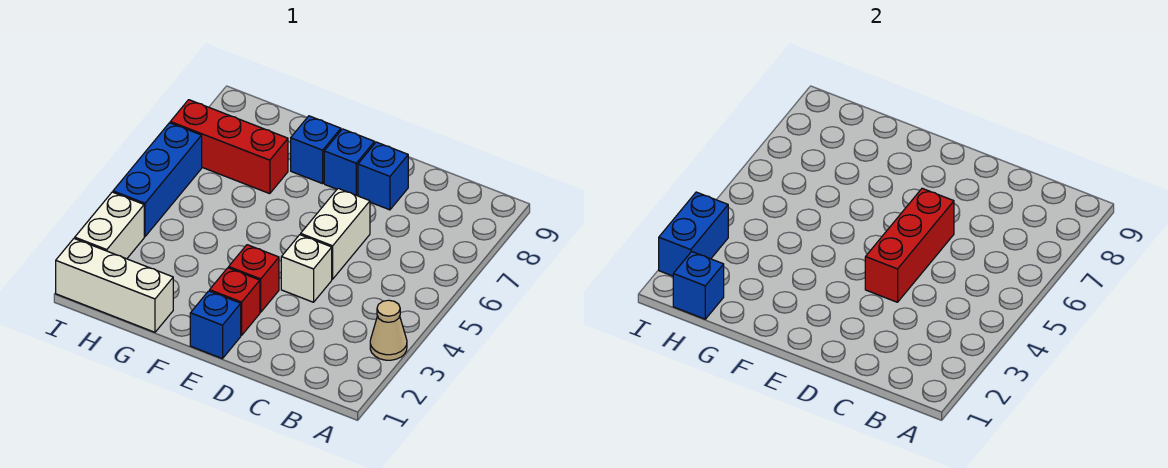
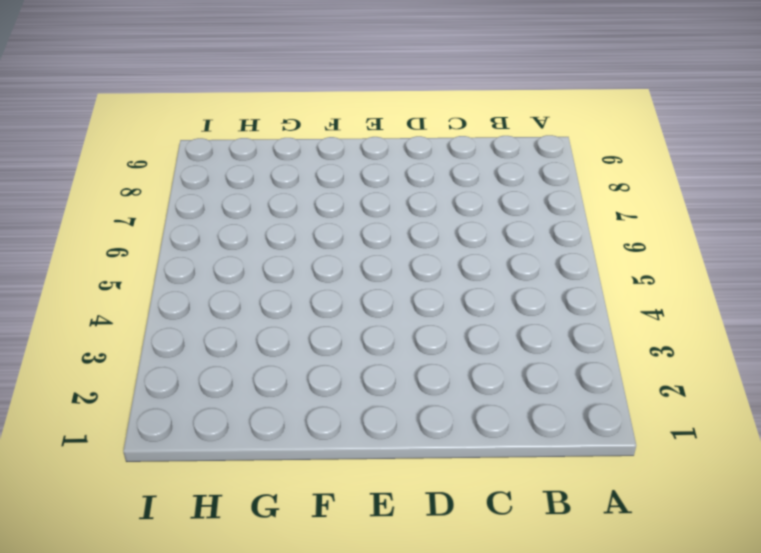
none -> tan cone A3 level 1
none -> white brick D4 level 1
none -> white brick D5:D6 level 1

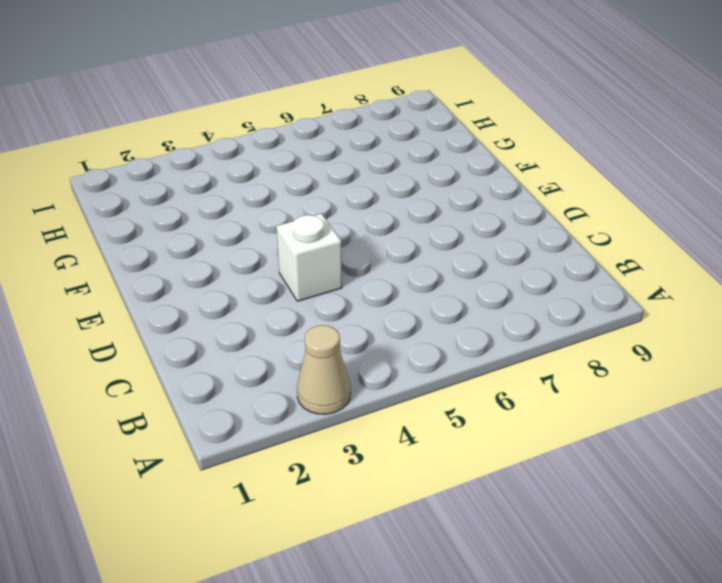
none -> white brick D5:D6 level 1
none -> blue brick D8 level 1
none -> blue brick E1 level 1

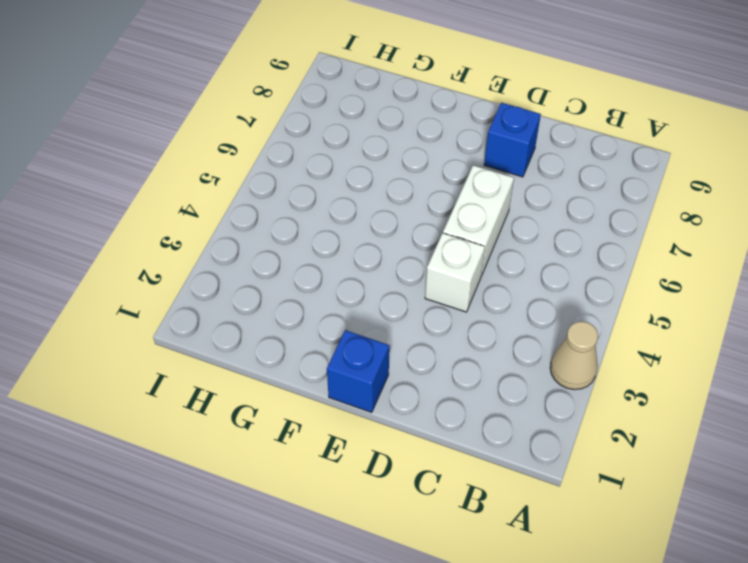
none -> red brick E2 level 1
none -> red brick E3 level 1
none -> blue brick E8 level 1

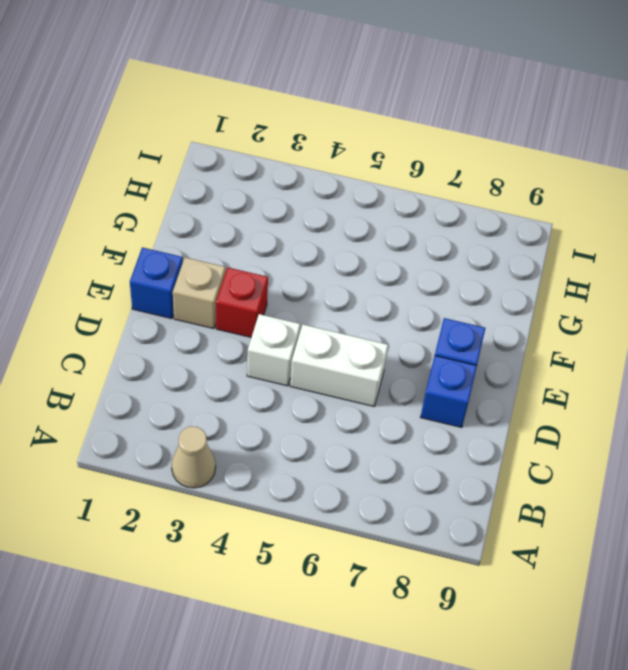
tan brick E2 level 1 -> red brick E2 level 1
none -> blue brick F8 level 1
none -> white brick G1:I1 level 1
none -> red brick G7:I7 level 1

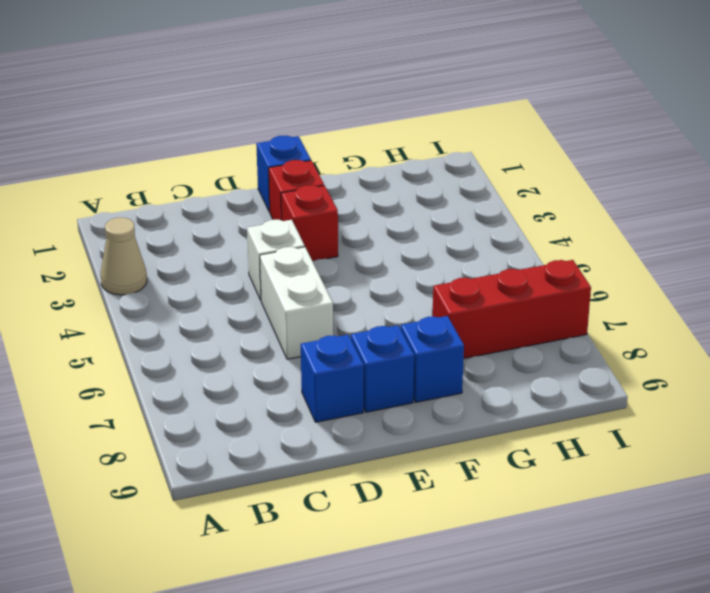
none -> white brick G1:I1 level 1
none -> white brick I2:I3 level 1
none -> blue brick I4:I6 level 1

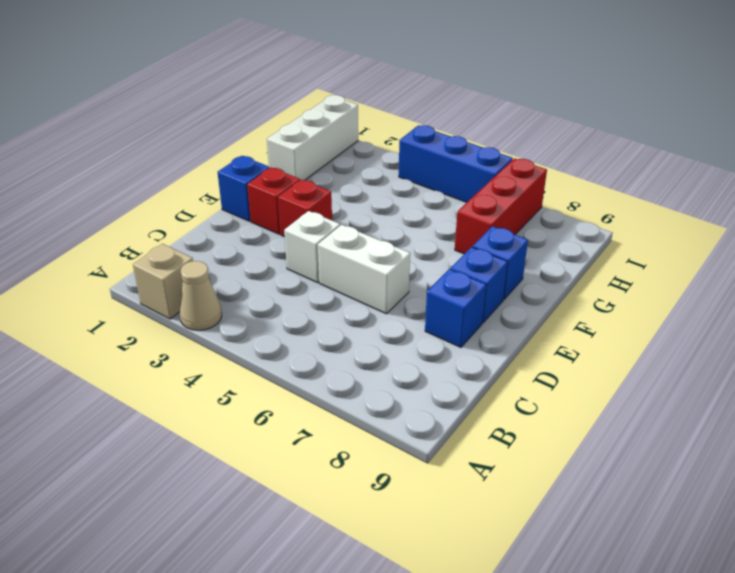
tan brick A2 level 1 -> none
none -> white brick I2:I3 level 1
none -> red brick D4:D6 level 2
none -> blue brick H1 level 2

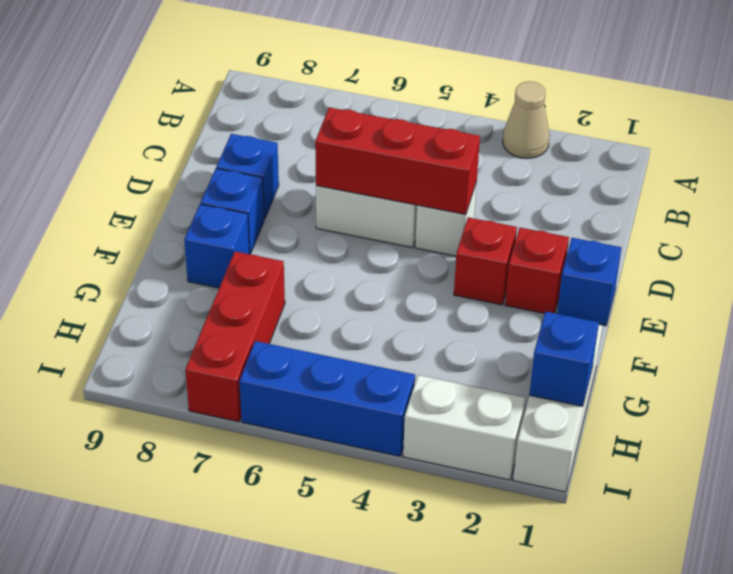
none -> blue brick I2:I3 level 2

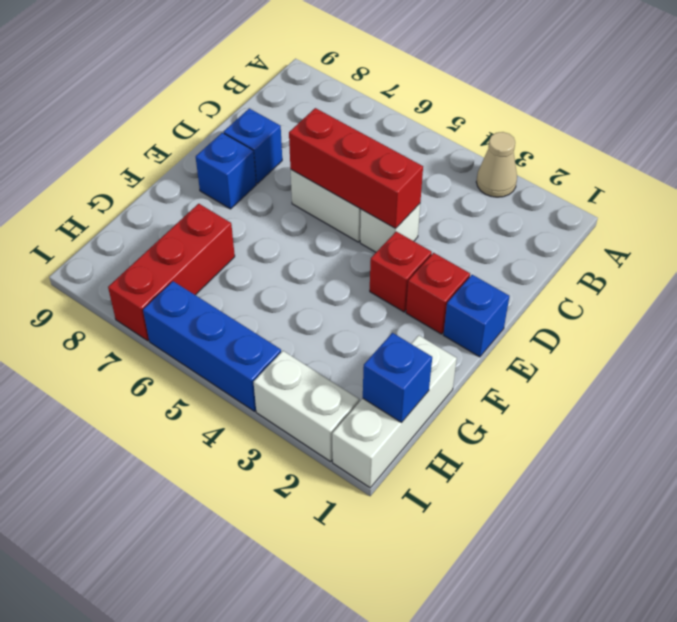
none -> blue brick F8 level 1
none -> blue brick I2:I3 level 2

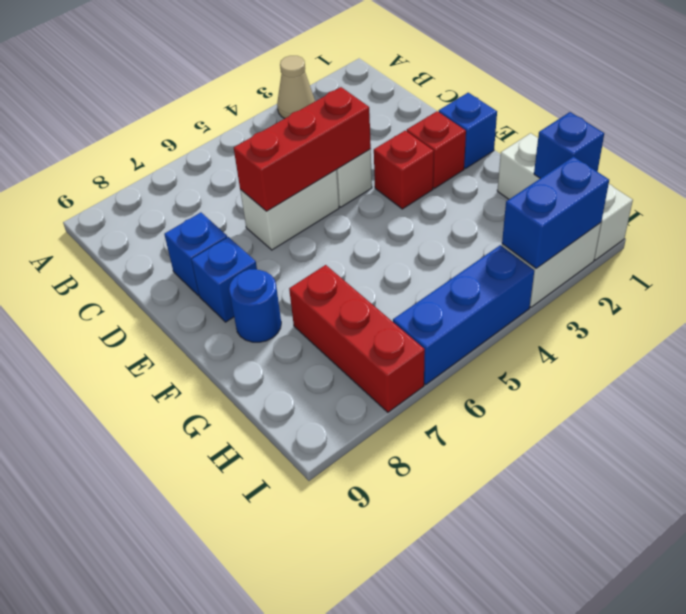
blue round brick F8 level 1 -> blue brick F8 level 1

